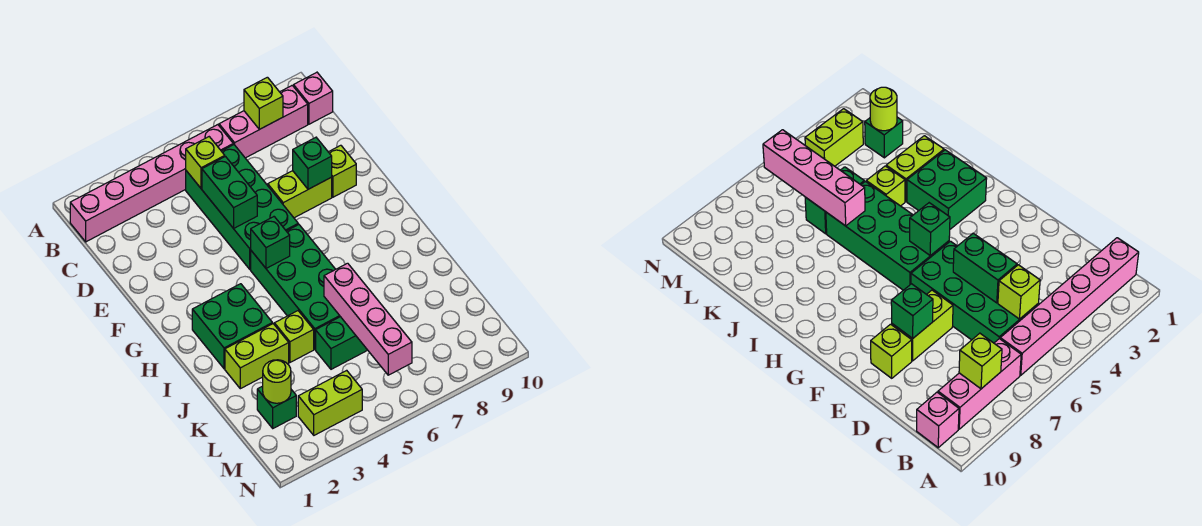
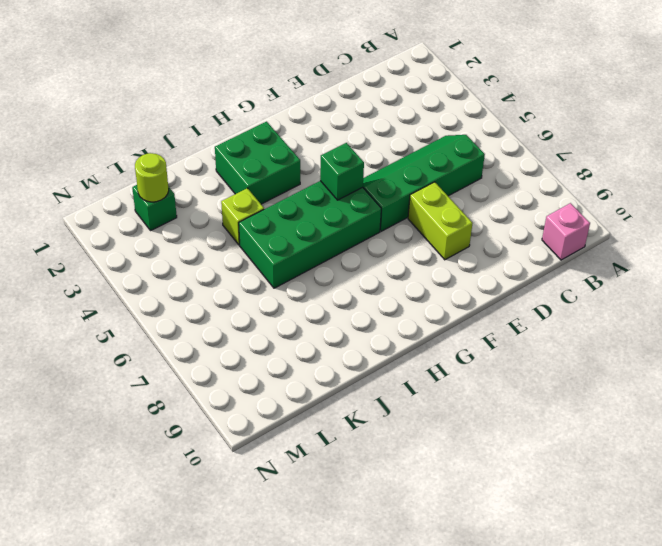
green slope C5:F6 level 1 top 6 -> green brick C5:F6 level 1
none -> pink brick B1:B6 level 1
none -> pink brick B7:B9 level 1
none -> lime brick E9 level 1

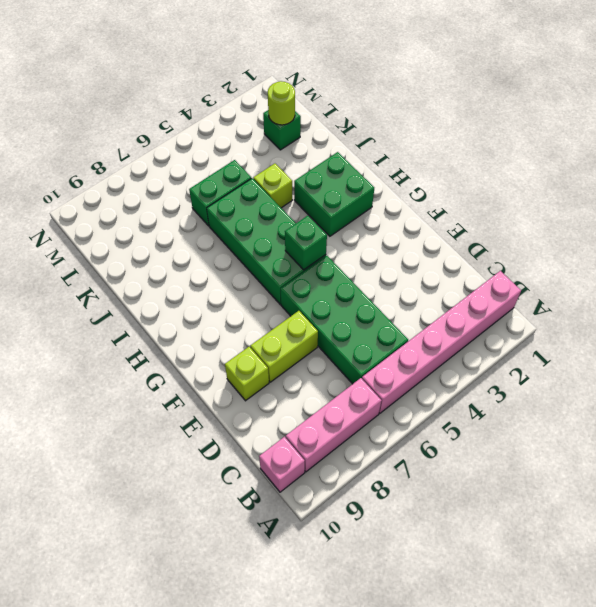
none -> lime brick J2:J3 level 1
none -> lime brick M3:M4 level 1
none -> lime brick B8 level 2

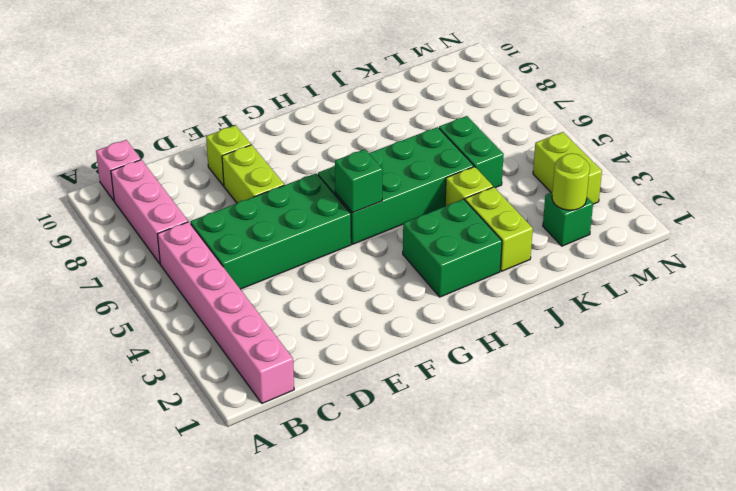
none -> lime brick B8 level 2
none -> lime brick C5 level 2
none -> green brick D5:E5 level 2

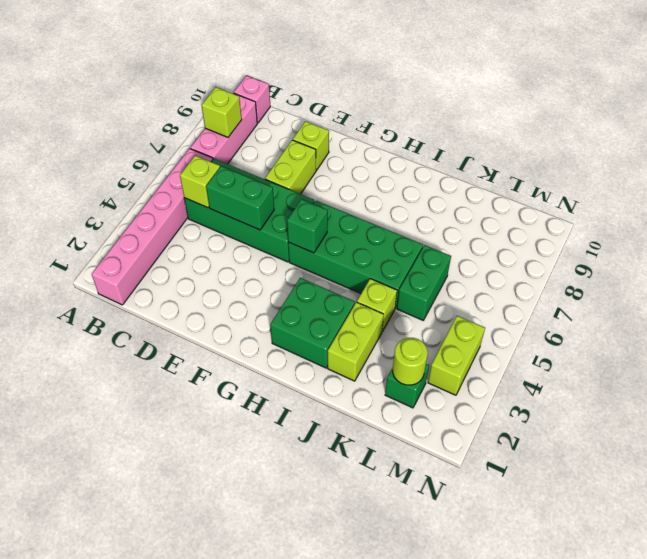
none -> green brick E8 level 2
none -> pink brick J6:M6 level 2

